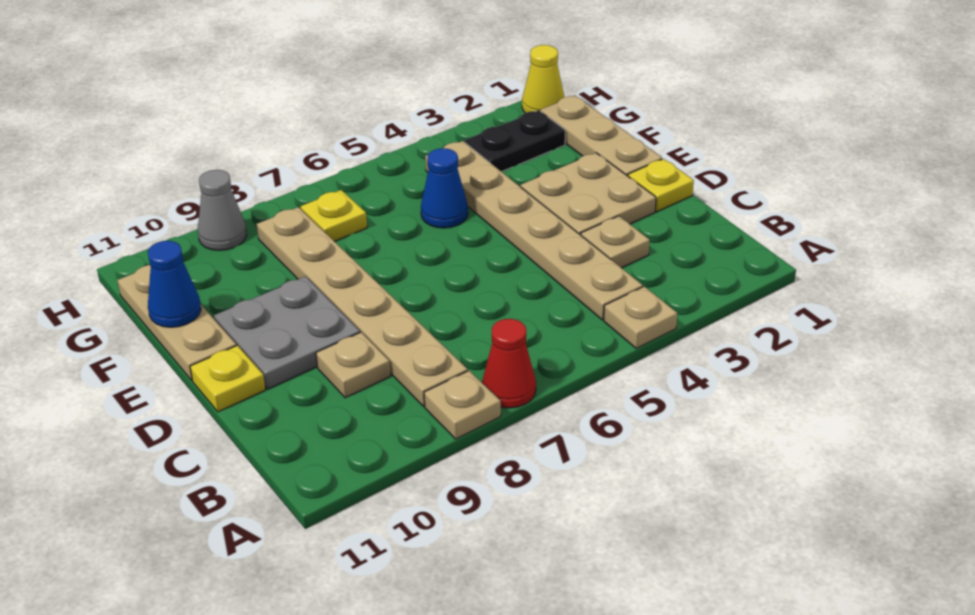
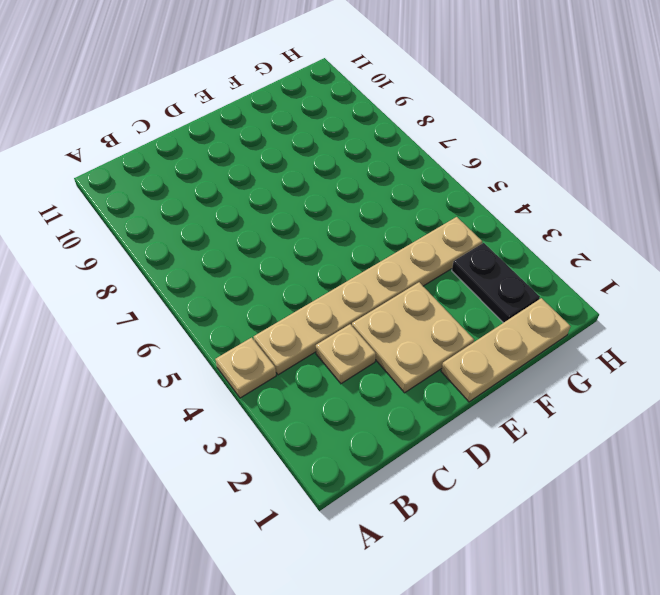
none -> red cone A7 level 1
none -> tan plate A8 level 1
none -> tan plate B8:G8 level 1

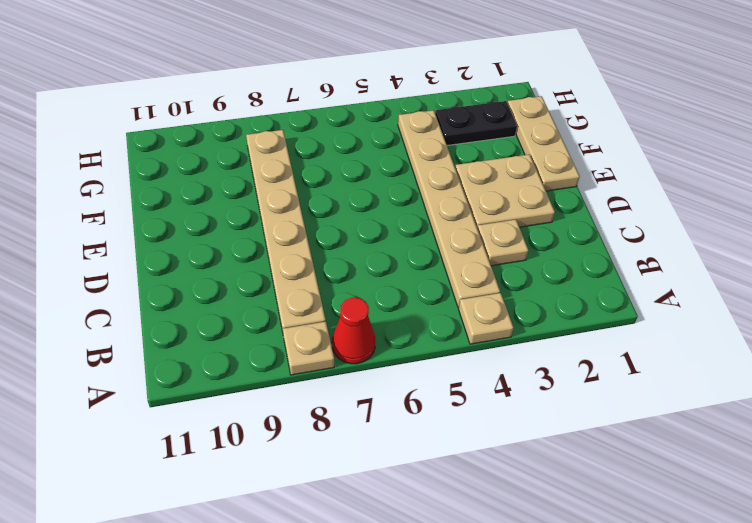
none -> tan plate C9 level 1
none -> yellow plate D1 level 1
none -> grey plate D9:E10 level 1

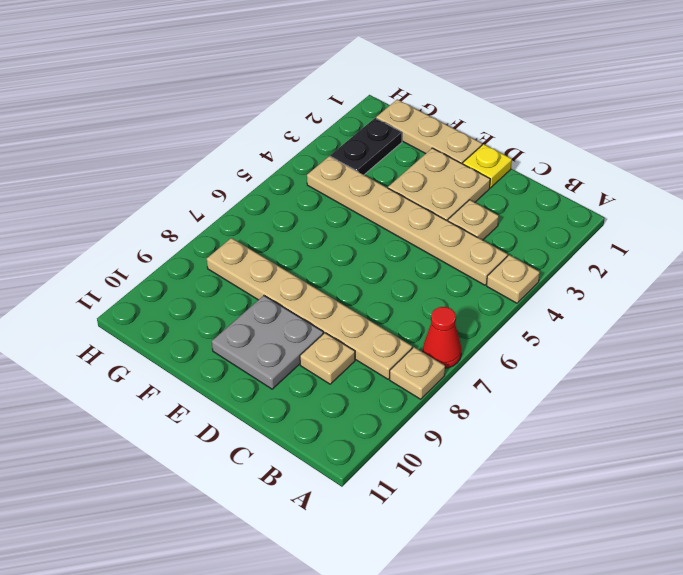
none -> yellow plate D11 level 1
none -> tan plate E11:G11 level 1
none -> blue cone F5 level 1

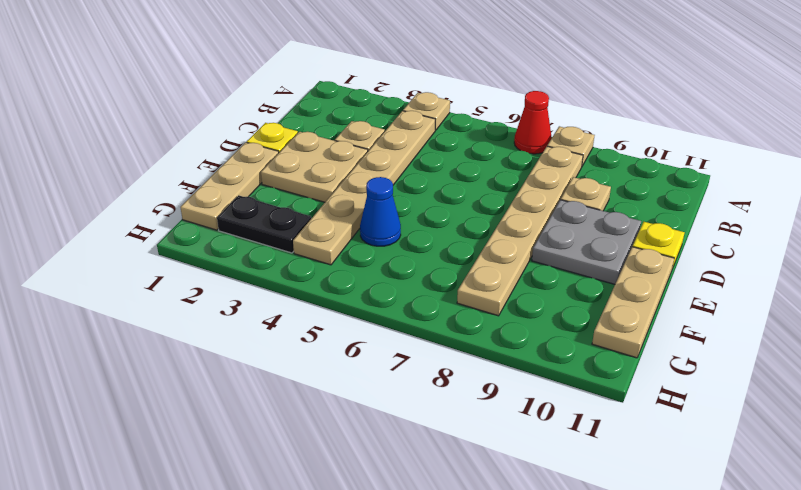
none -> yellow plate G7 level 1
none -> yellow cone H1 level 1
none -> grey cone H9 level 1

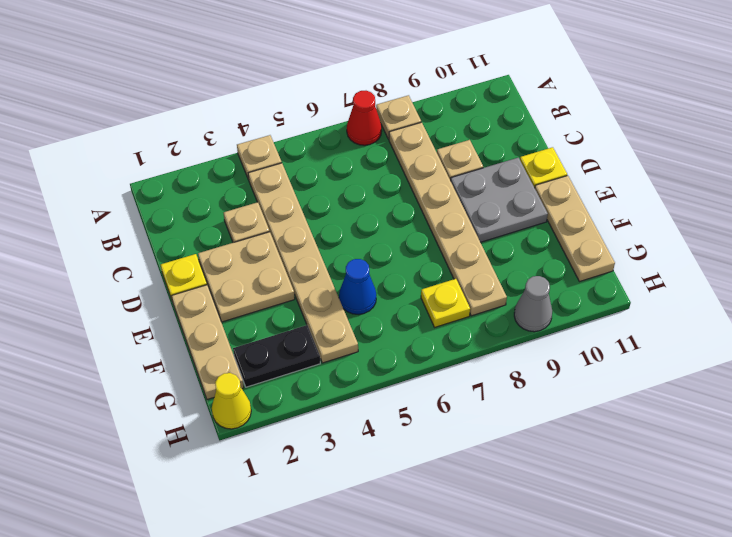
none -> blue cone F11 level 2

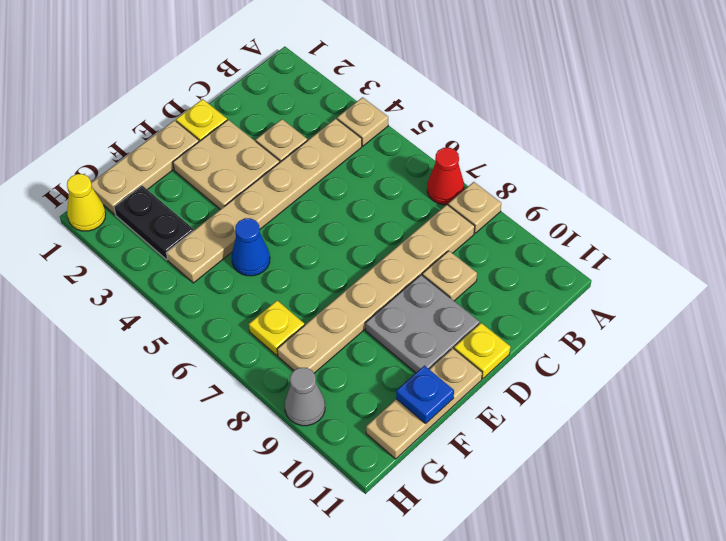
blue plate F11 level 2 -> blue cone F11 level 2

